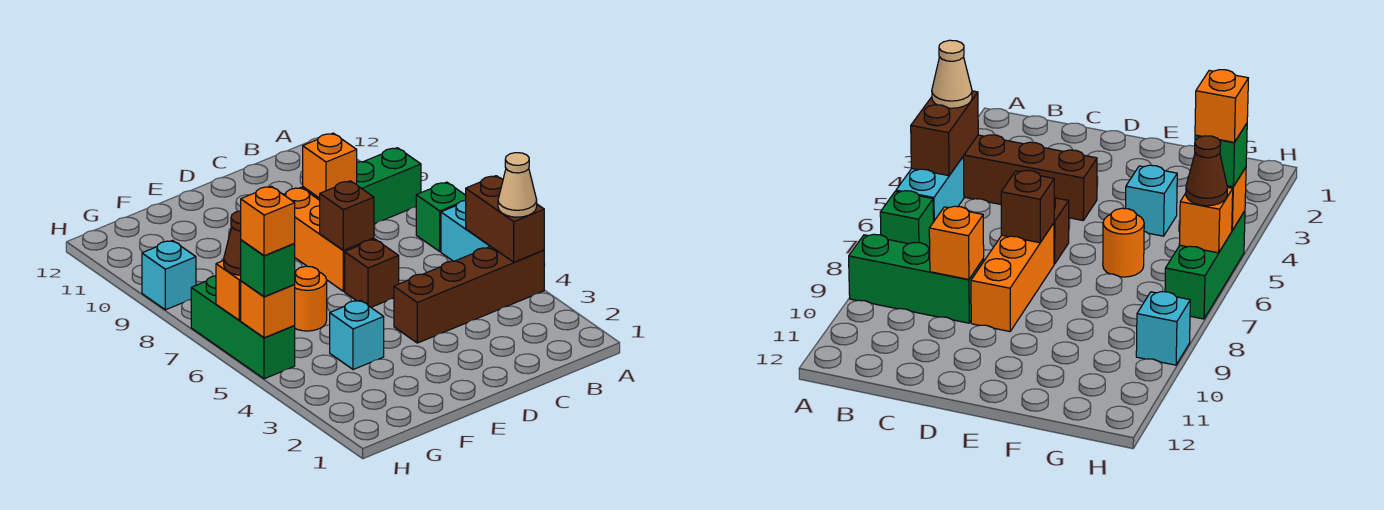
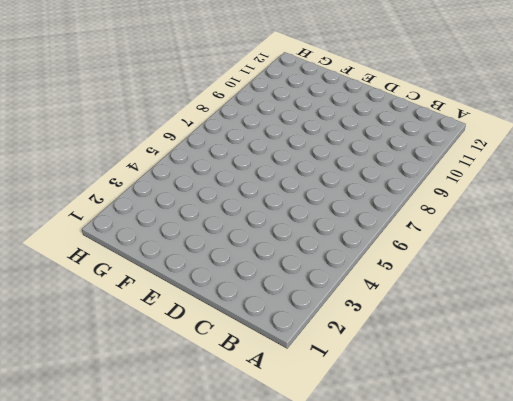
none -> brown brick A4:D4 level 1
none -> cyan brick A5:A6 level 1
none -> green brick A7 level 1

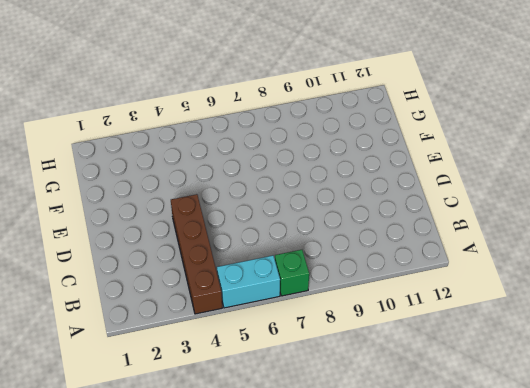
none -> green brick A9:C9 level 1
none -> brown brick D6 level 1
none -> orange brick D7:D9 level 1

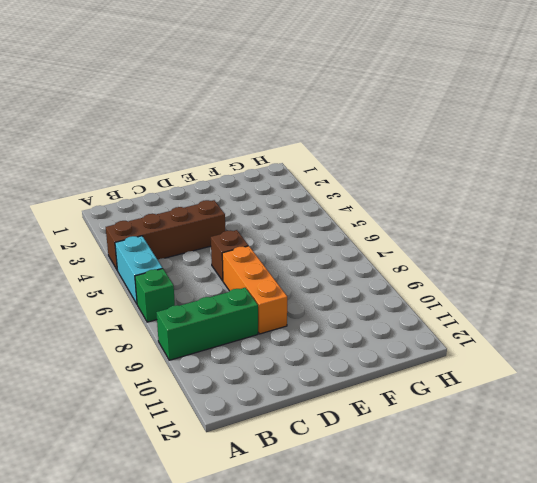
none -> cyan brick F4 level 1
none -> orange round brick F6 level 1
none -> green brick H5:H7 level 1

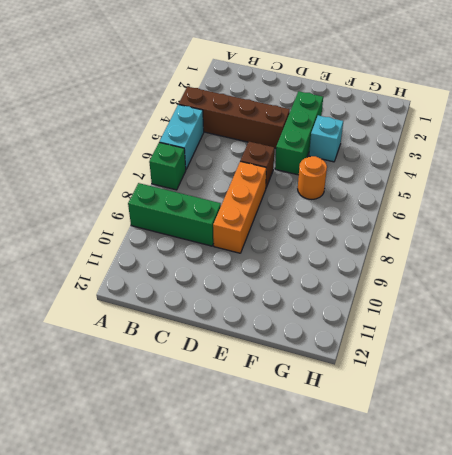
green brick E3:E5 level 1 -> green brick H5:H7 level 1
none -> cyan brick H9 level 1
none -> brown brick A4:A5 level 2
none -> orange brick C9 level 2

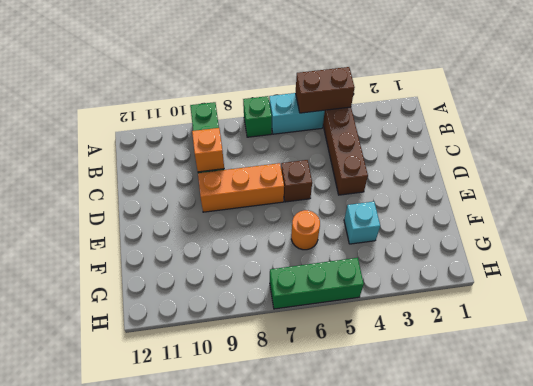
none -> cyan brick H9 level 1
none -> brown brick D7 level 2
none -> orange brick H5 level 2

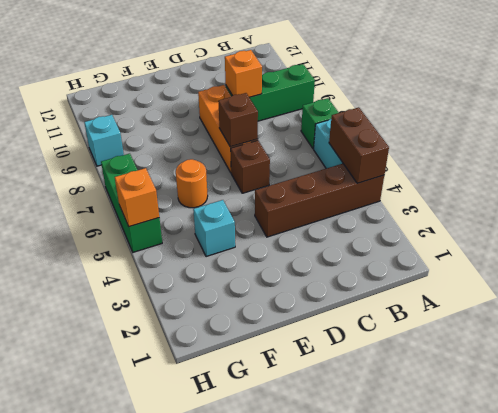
none -> orange brick H6 level 2
none -> tan cone A4 level 3
none -> green brick H5 level 3

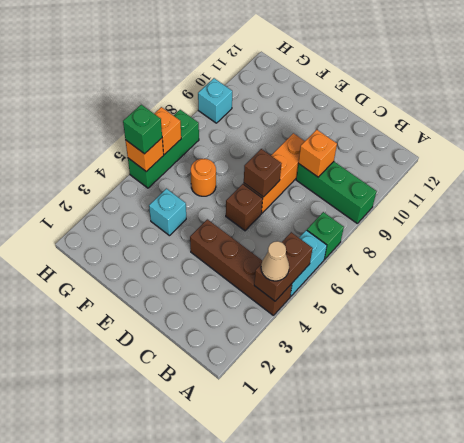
none -> brown cone H6 level 3
none -> orange brick H5 level 4

